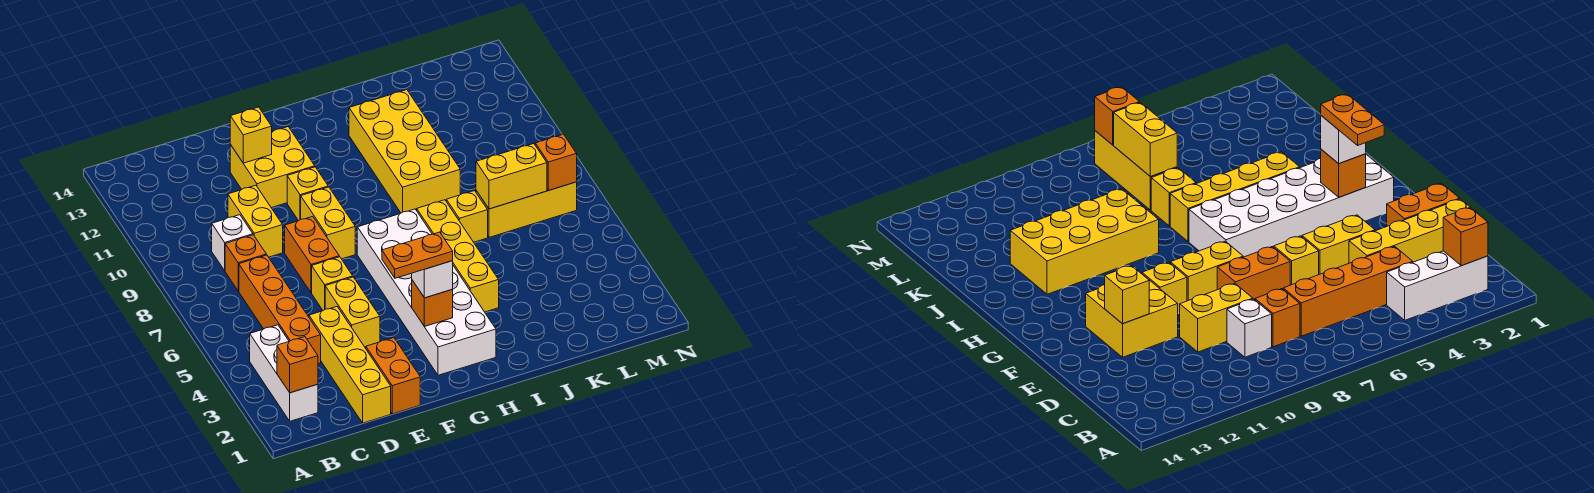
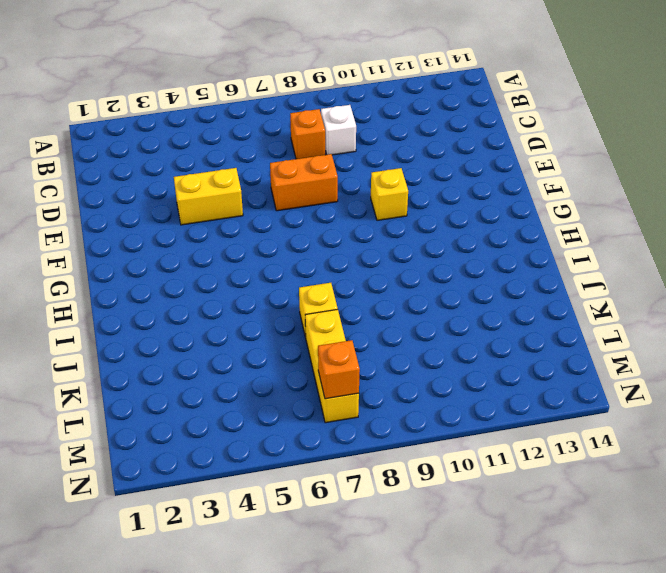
none -> white brick B2:B4 level 1
none -> orange brick C4:C7 level 1
none -> yellow brick D1:D4 level 1

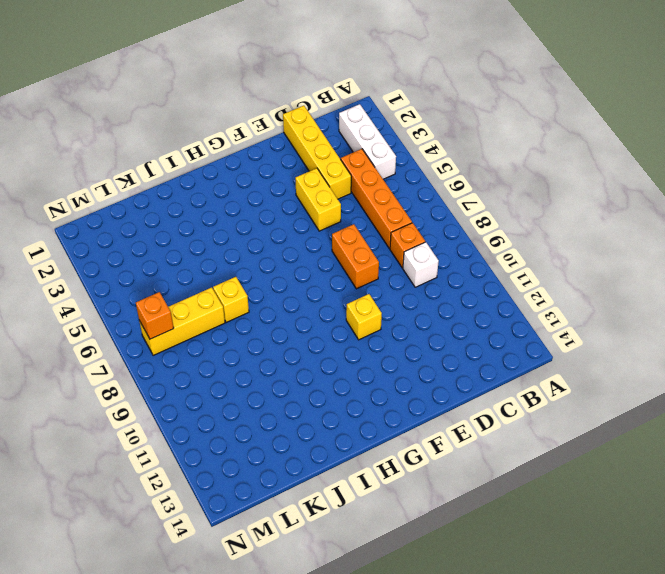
none -> yellow brick D9:D10 level 1
none -> orange brick E1:E2 level 1
none -> yellow brick E6 level 1

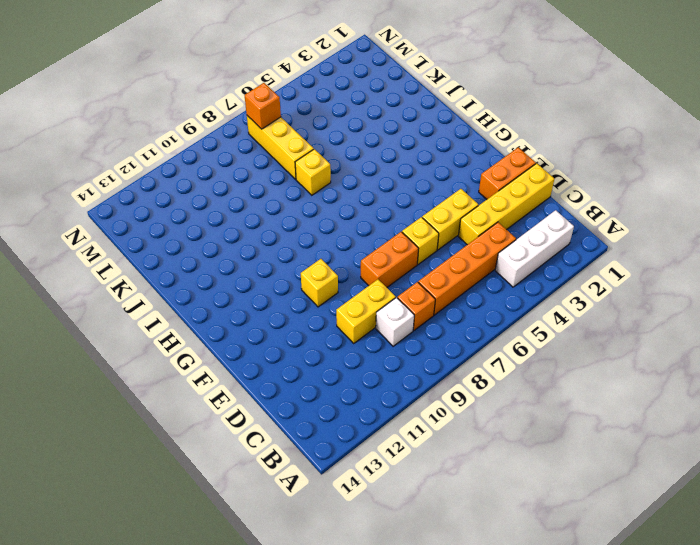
none -> yellow brick E11:F12 level 1
none -> yellow brick F8:F9 level 1
none -> white brick G2:H7 level 1

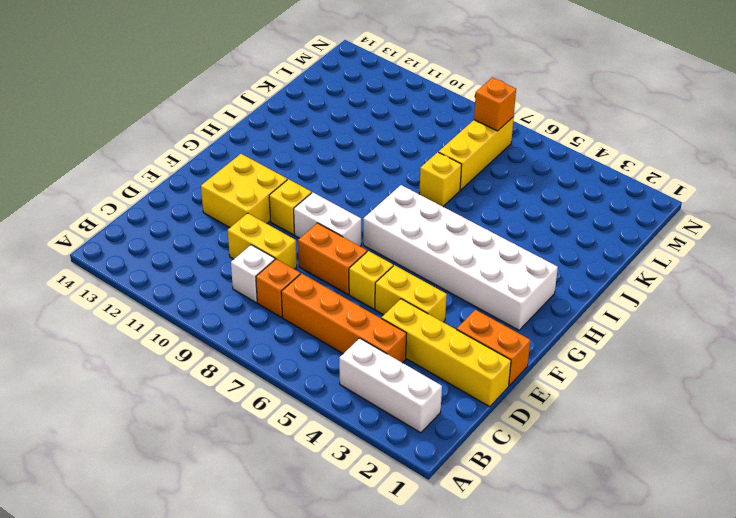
white brick F8:F9 level 1 -> yellow brick F8:F9 level 1
none -> yellow brick I4:I7 level 1
none -> yellow brick I9:J12 level 1
none -> orange brick B2 level 2

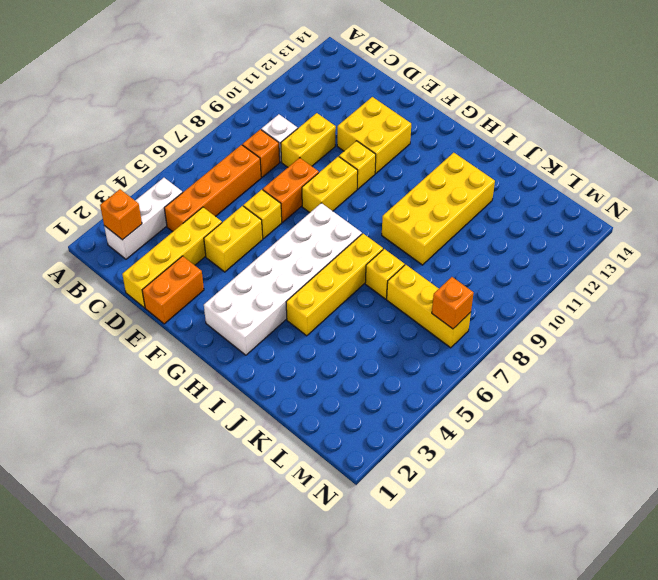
none -> yellow brick E12 level 2
none -> orange brick G3 level 2
none -> yellow brick K7:L7 level 2

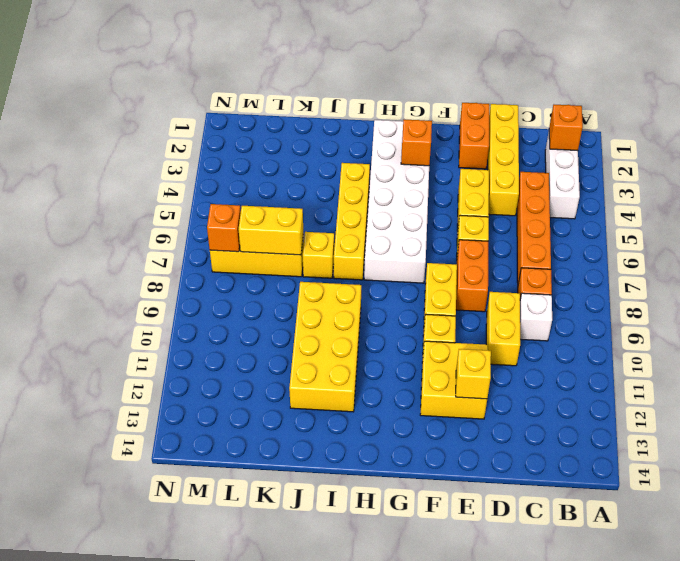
none -> white brick G3 level 3
none -> orange plate F3:G3 level 4

